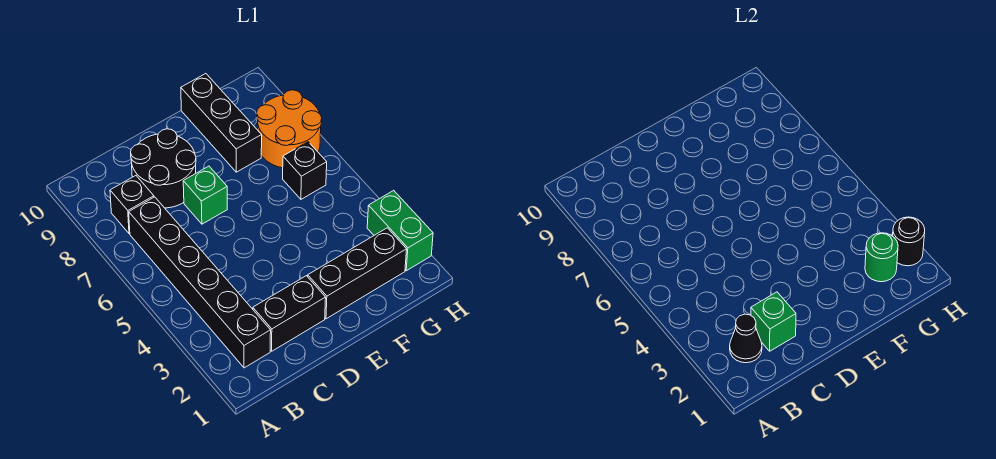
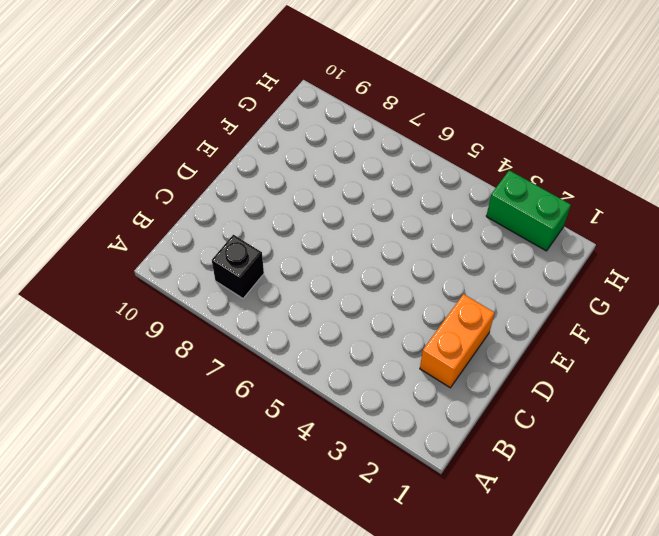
orange brick C2:D2 level 1 -> black brick C2:D2 level 1
none -> black brick B2:B7 level 1
none -> black round brick C8:D9 level 1
none -> green brick D7 level 1

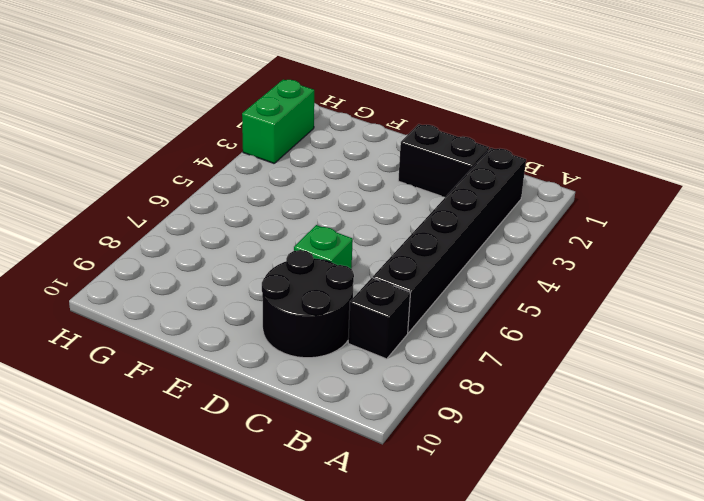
none -> black brick E2:G2 level 1
none -> black brick F8:F10 level 1
none -> black brick G6 level 1

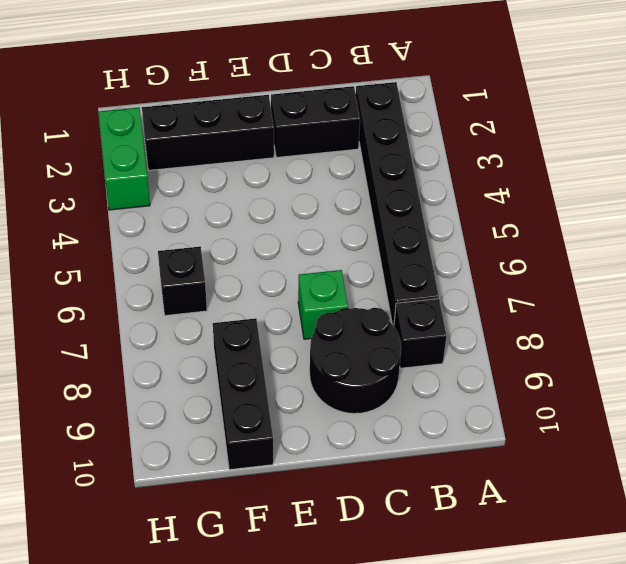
none -> orange round brick G7:H8 level 1
none -> black cone B2 level 2
none -> green brick C2 level 2

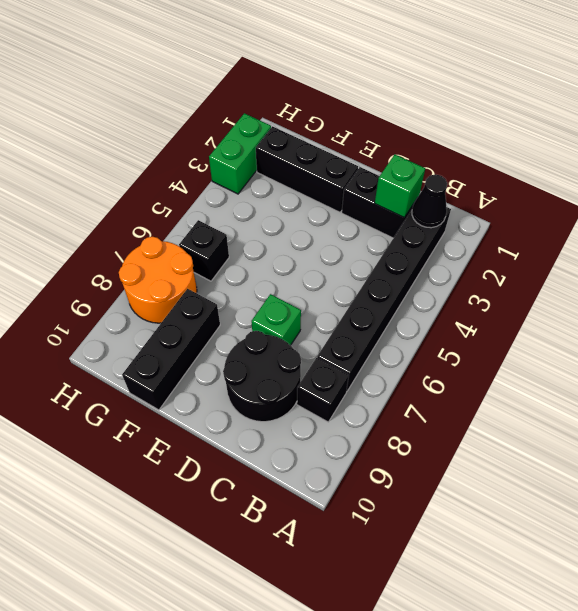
none -> green round brick G2 level 2
none -> black round brick H2 level 2

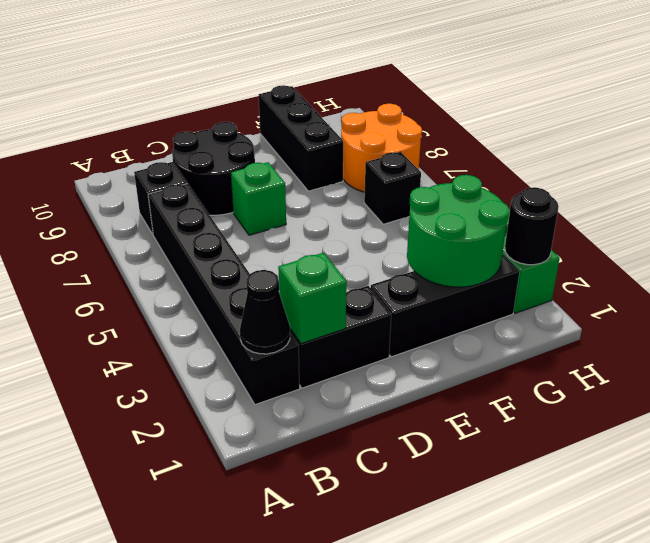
green round brick F2:G3 level 2 -> green round brick G2 level 2

